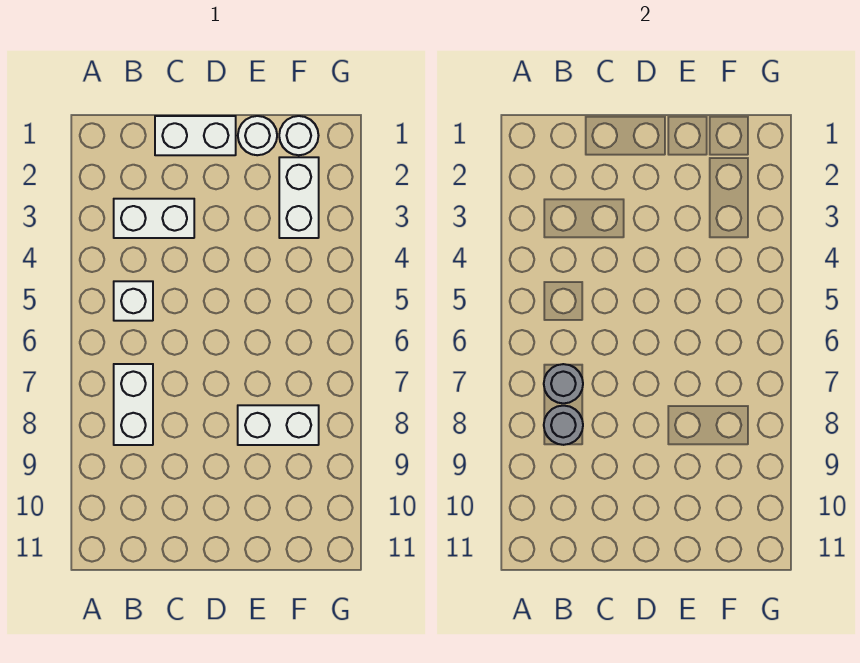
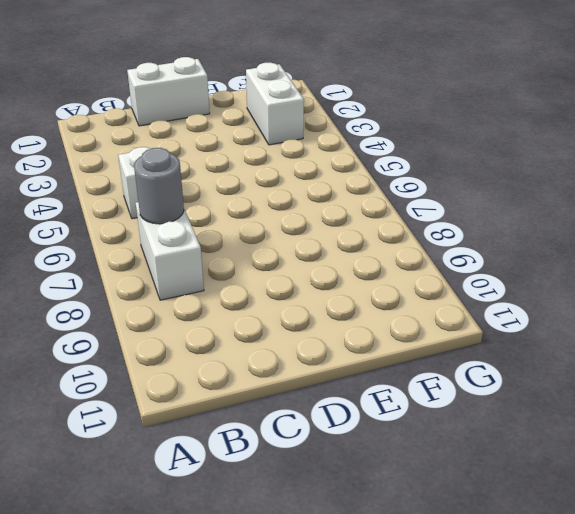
none -> white brick B3:C3 level 1
none -> white round brick E1 level 1

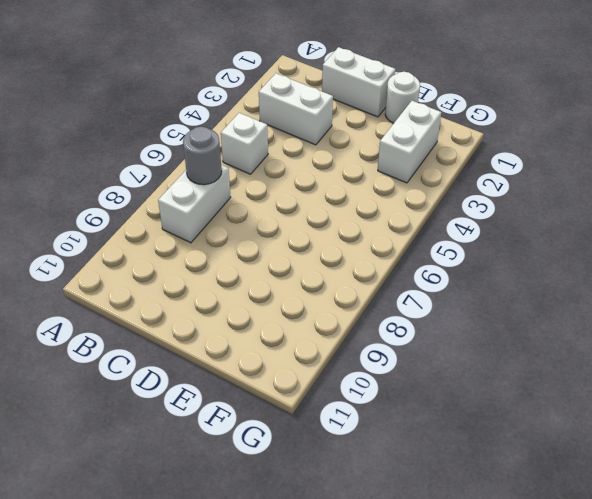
none -> white brick E8:F8 level 1
none -> white round brick F1 level 1

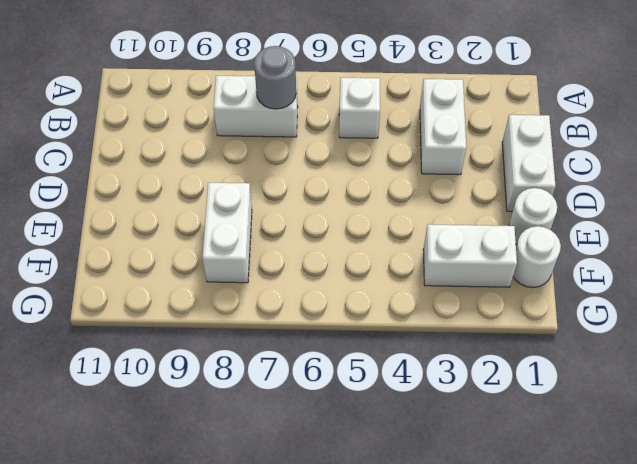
none -> grey round brick B8 level 2

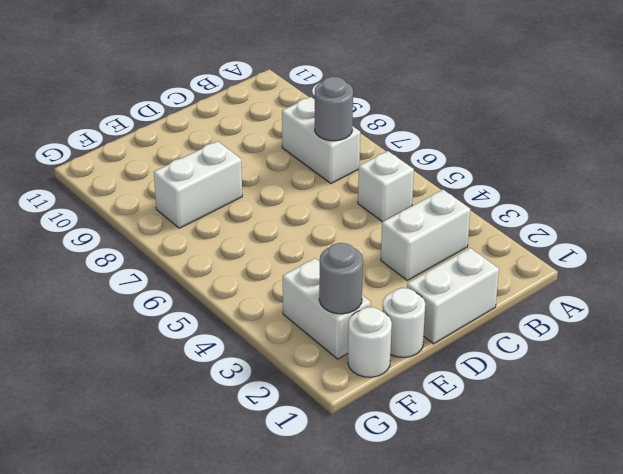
grey round brick F2 level 2 -> grey round brick B8 level 2

